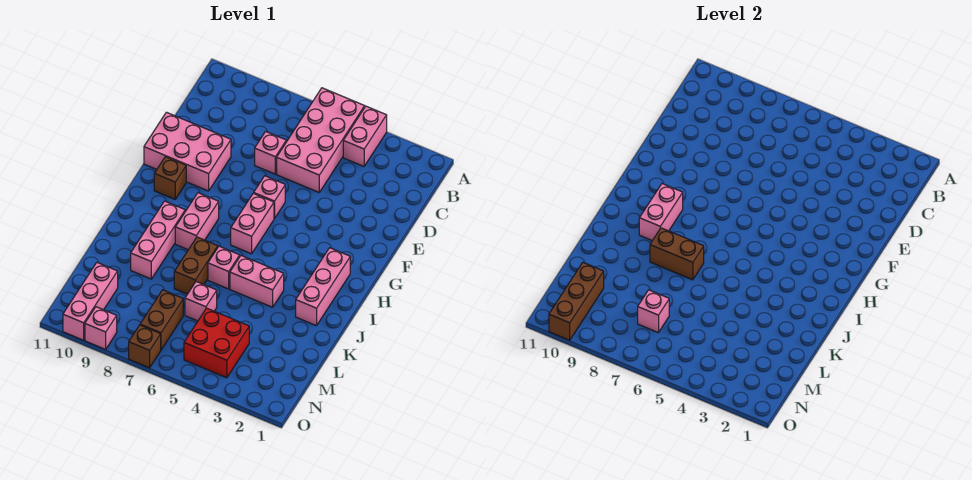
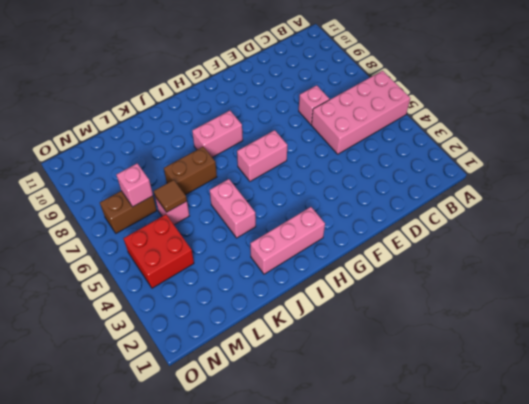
brown tile L6 level 2 -> none
none -> pink brick A4:B4 level 1
none -> pink brick E9:F11 level 1
none -> pink brick F6 level 1

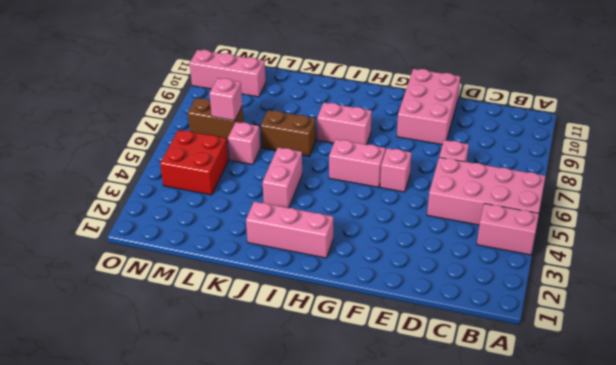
none -> brown brick G10 level 1
none -> pink brick I9:K9 level 1
none -> pink brick J6 level 1

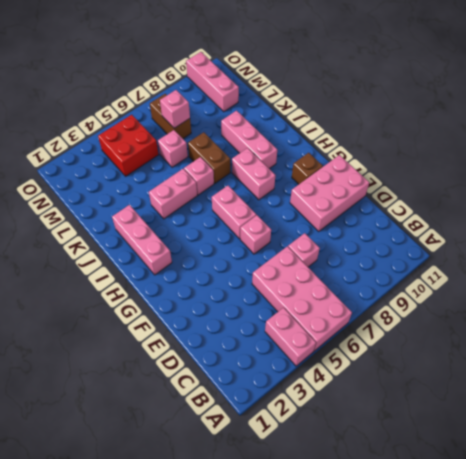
none -> brown brick O7 level 1
none -> pink brick O9 level 1
none -> pink brick H9:I9 level 2

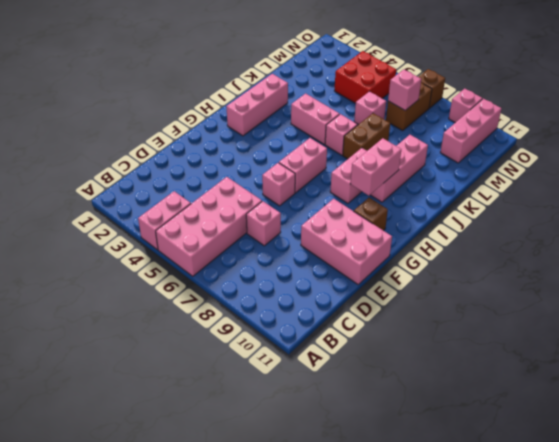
none -> brown brick J7:J8 level 2
none -> brown brick M10:O10 level 2

